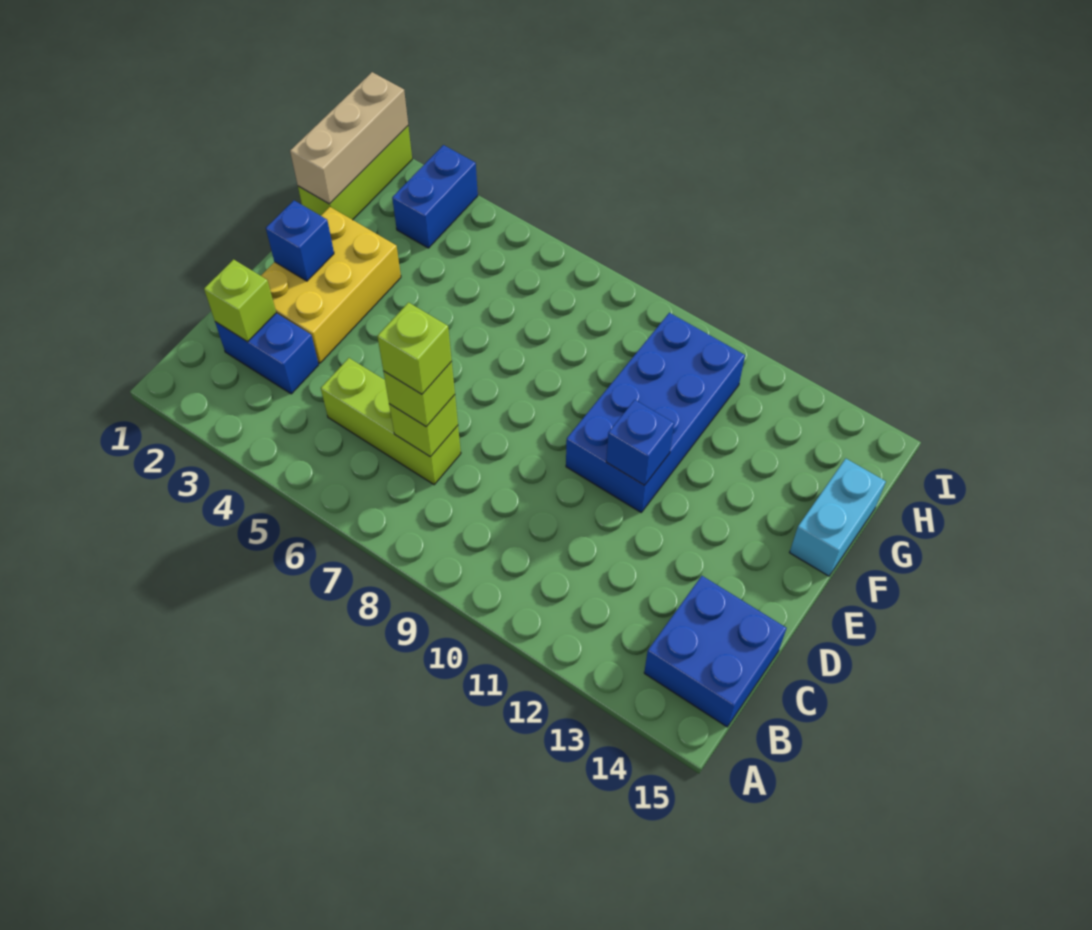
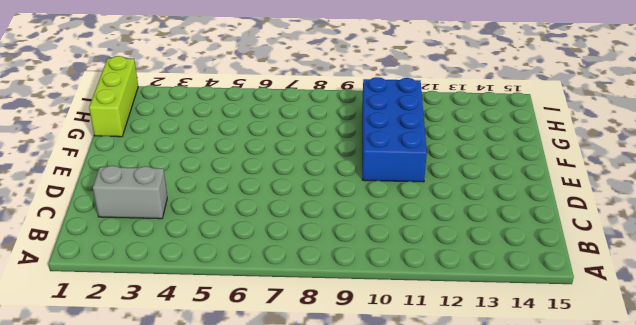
grey brick C2:C3 level 1 -> blue brick C2:C3 level 1
none -> blue brick B14:C15 level 1
none -> lime brick C5:C7 level 1
none -> yellow brick D2:F3 level 1

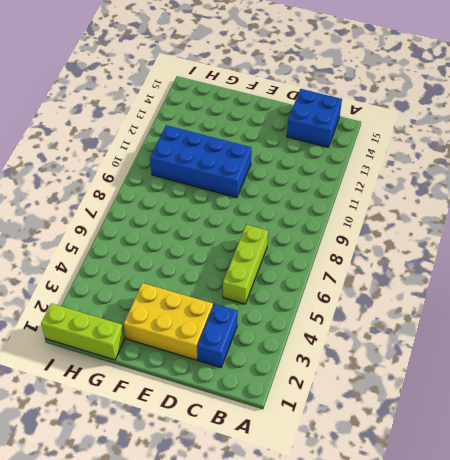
none -> cyan brick F15:G15 level 1
none -> blue brick H3:I3 level 1
none -> lime brick C2 level 2

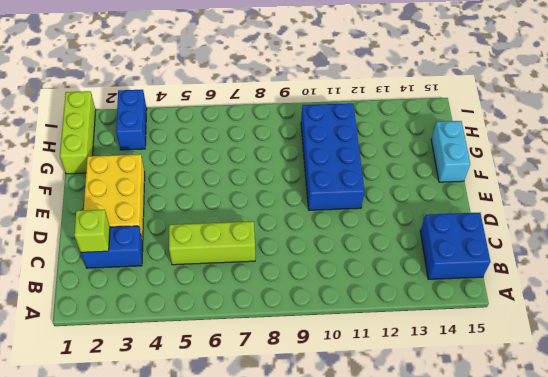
none -> lime brick C7 level 2
none -> blue brick E2 level 2
none -> blue brick E11 level 2

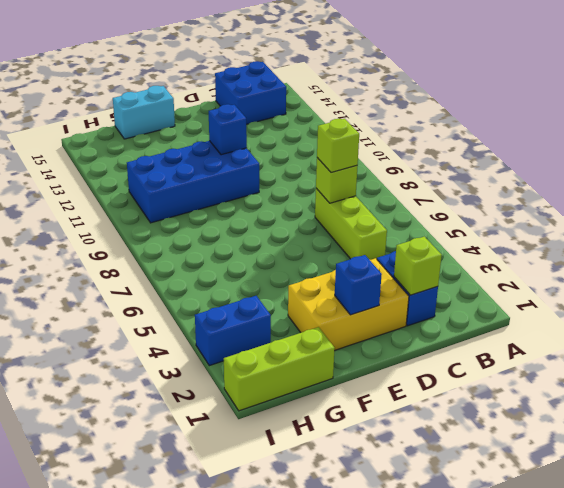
none -> tan brick G1:I1 level 2
none -> lime brick C7 level 4

